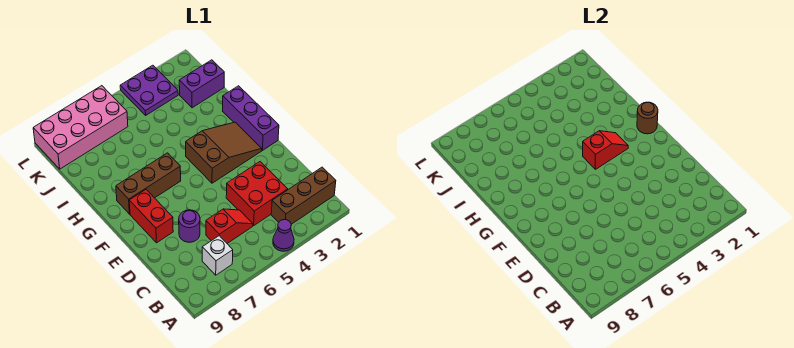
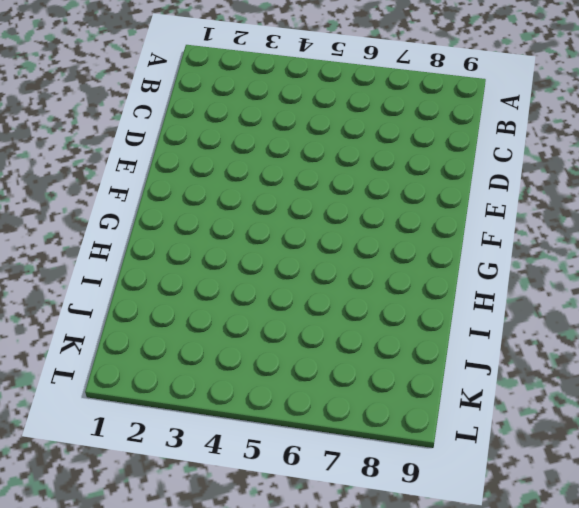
none -> purple cone A4 level 1
none -> brown brick B1:B3 level 1
none -> white brick B7 level 1

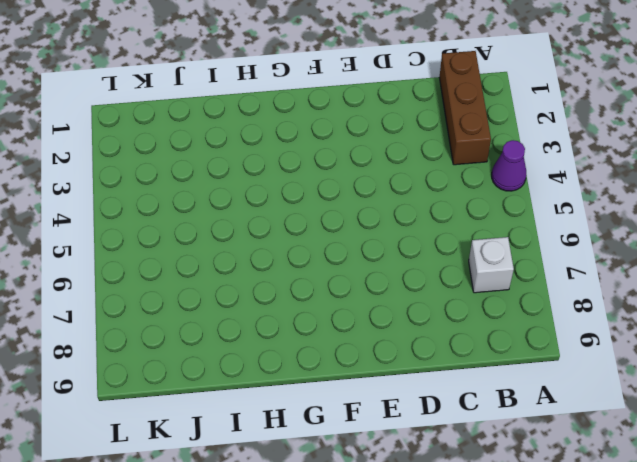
none -> red brick C3:D4 level 1
none -> red slope C5:C6 level 1 top 6
none -> purple round brick D7 level 1

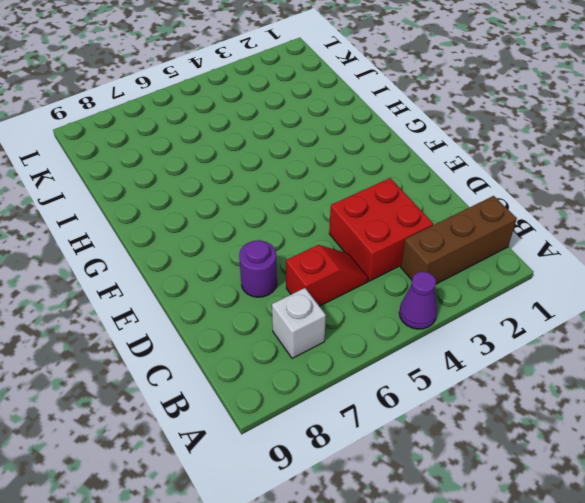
none -> red brick E8:F8 level 1
none -> purple brick F1:H1 level 1
none -> brown slope F2:G4 level 1 top 4

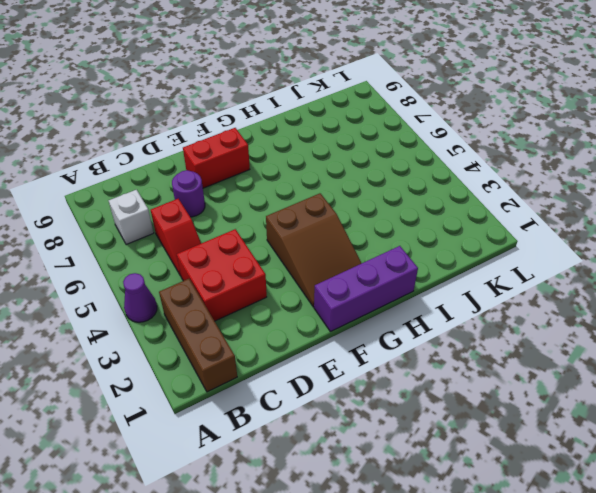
none -> brown brick G6:G8 level 1
none -> purple brick J1:J2 level 1
none -> purple plate K3:L4 level 1

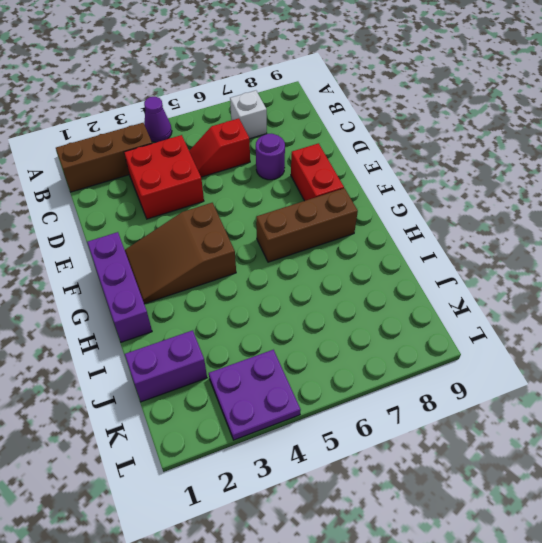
none -> pink brick K6:L9 level 1
none -> brown round brick G1 level 2
none -> red slope G3:G4 level 2 top 4

